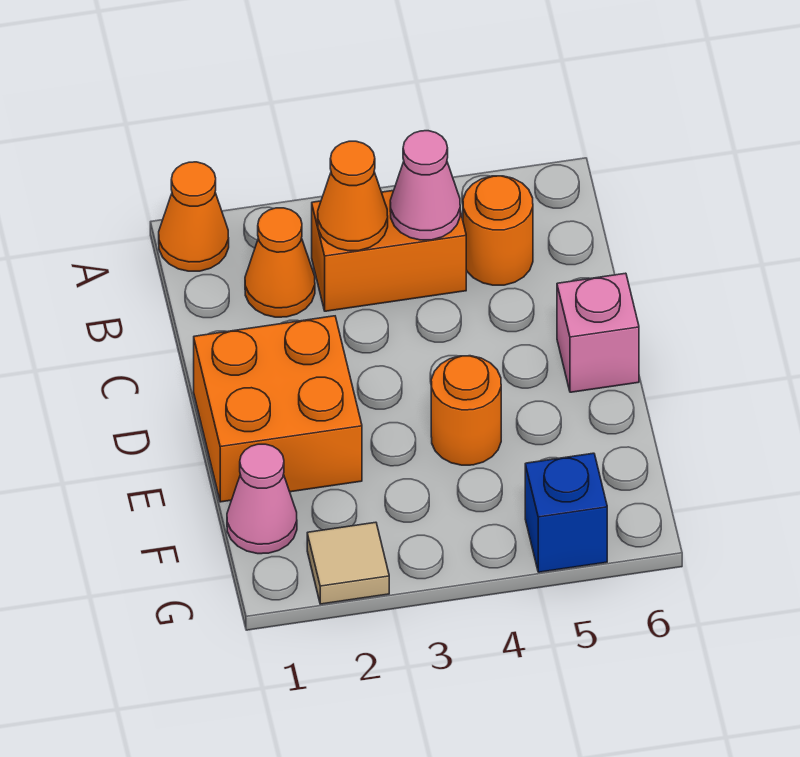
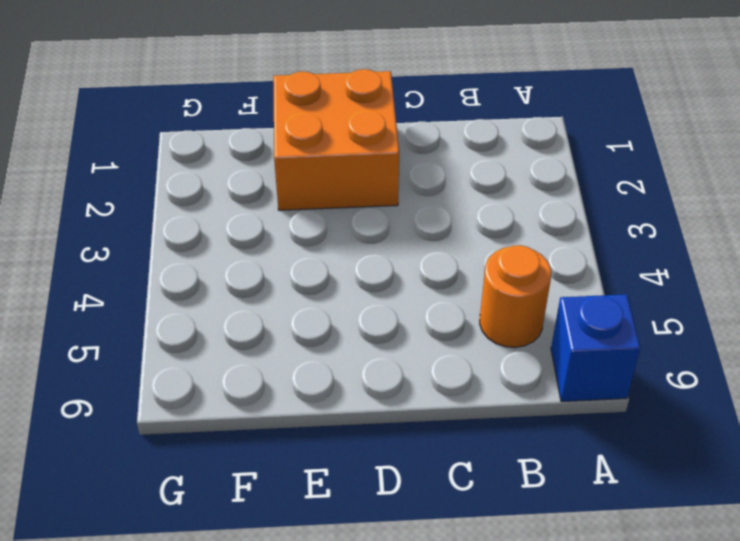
blue brick A6 level 1 -> blue brick G5 level 1
none -> orange cone A1 level 1
none -> orange cone B2 level 1
none -> orange brick B3:B4 level 1

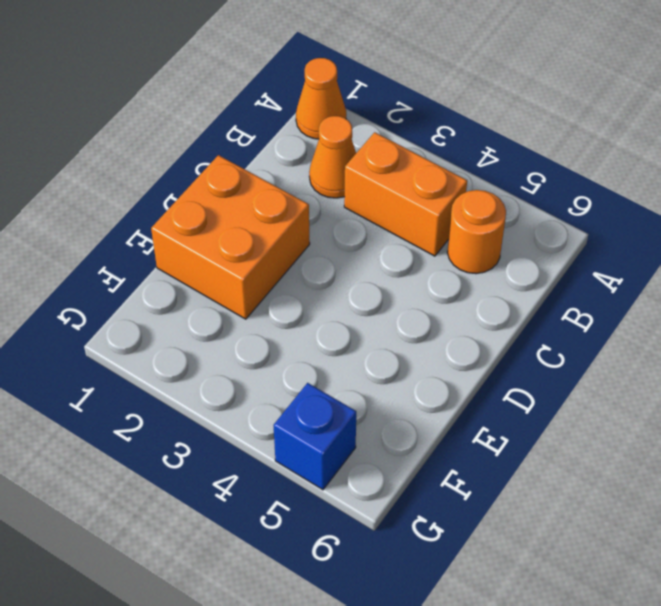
none -> pink brick D6 level 1
none -> orange round brick E4 level 1
none -> pink cone F1 level 1

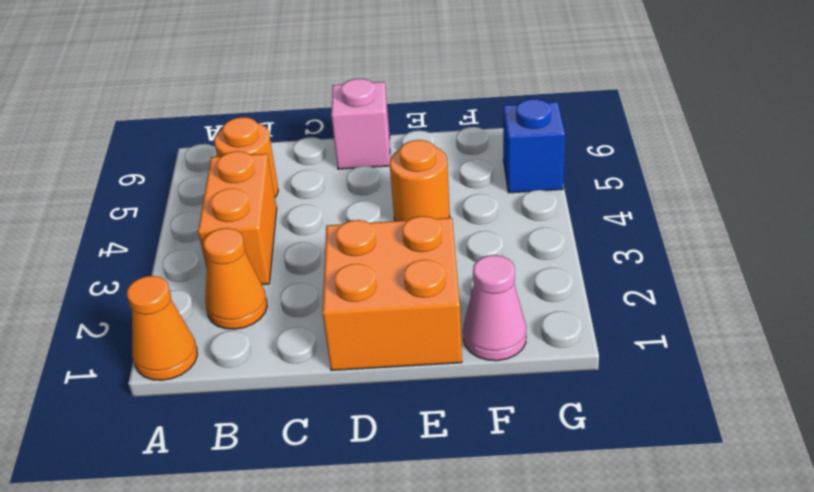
none -> tan tile G2 level 1
none -> orange cone B3 level 2
none -> pink cone B4 level 2

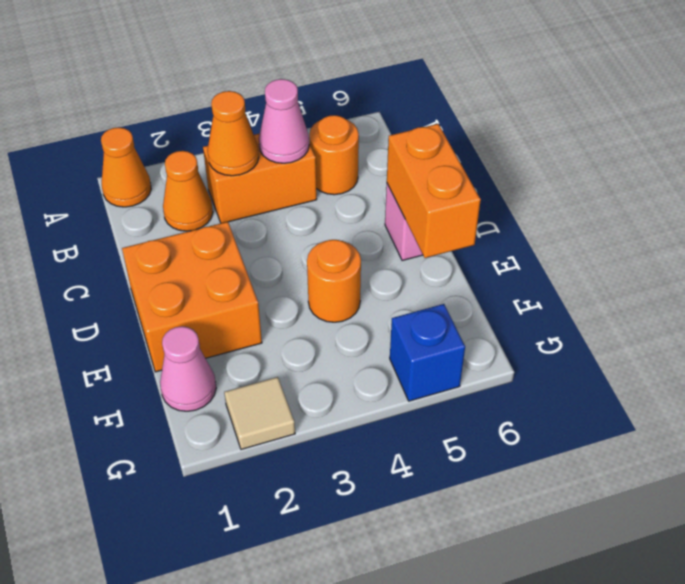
orange brick D6:E6 level 2 -> none

